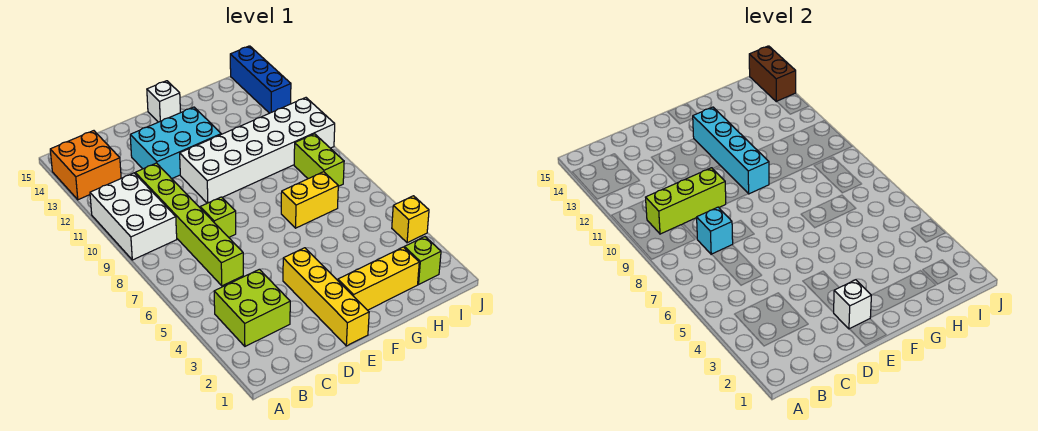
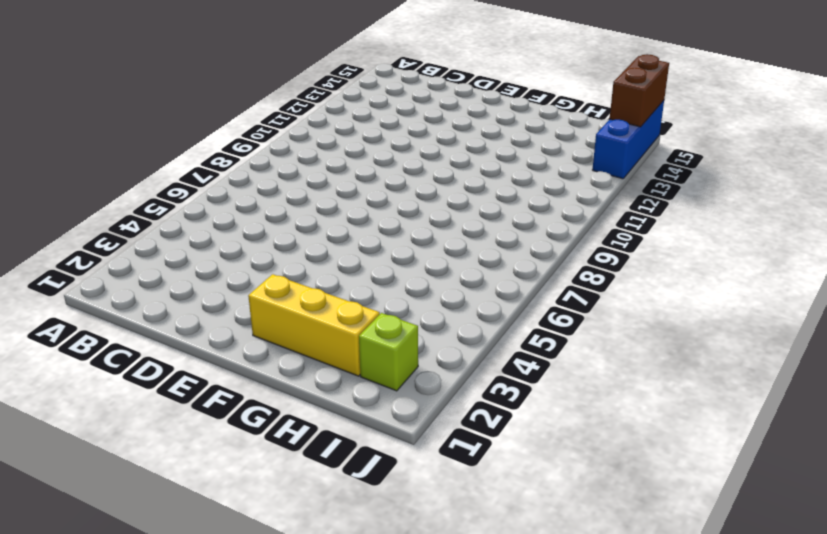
none -> white brick A9:B11 level 1
none -> orange brick A13:B14 level 1
none -> lime brick B3:C4 level 1

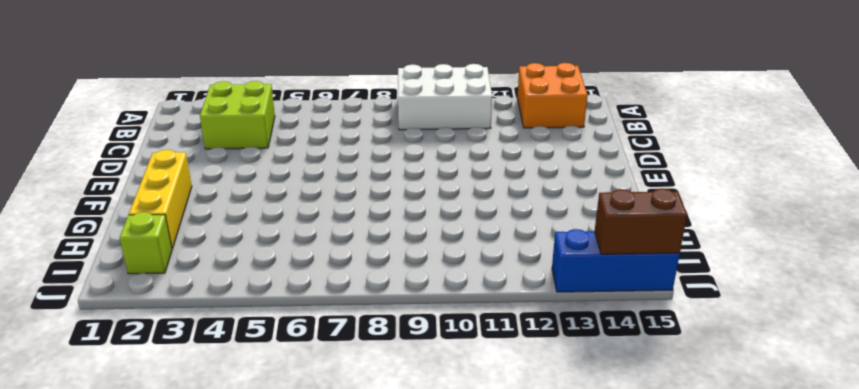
none -> lime brick C6:C11 level 1
none -> lime brick D8 level 1
none -> cyan brick D12:F13 level 1

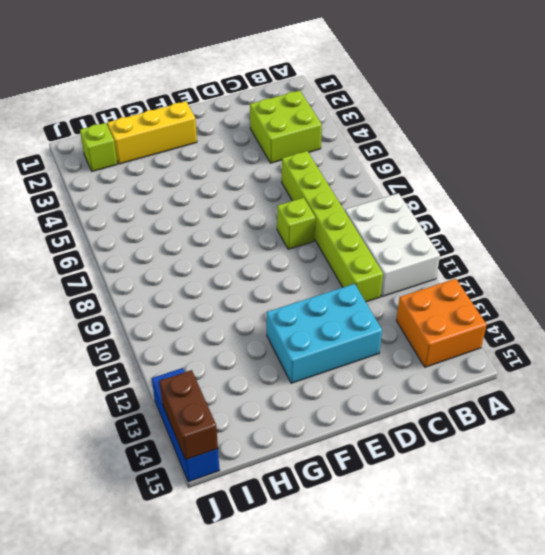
none -> yellow brick E1:E4 level 1
none -> white brick E10:J11 level 1
none -> white brick F15 level 1

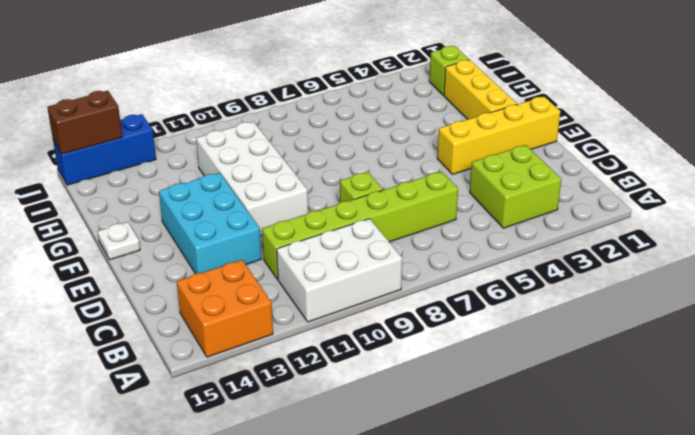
white brick E10:H11 level 1 -> white brick E10:J11 level 1
white plate F15 level 1 -> white brick F15 level 1
none -> yellow brick G7:H7 level 1
none -> lime brick I8:I9 level 1
none -> yellow brick J4 level 1

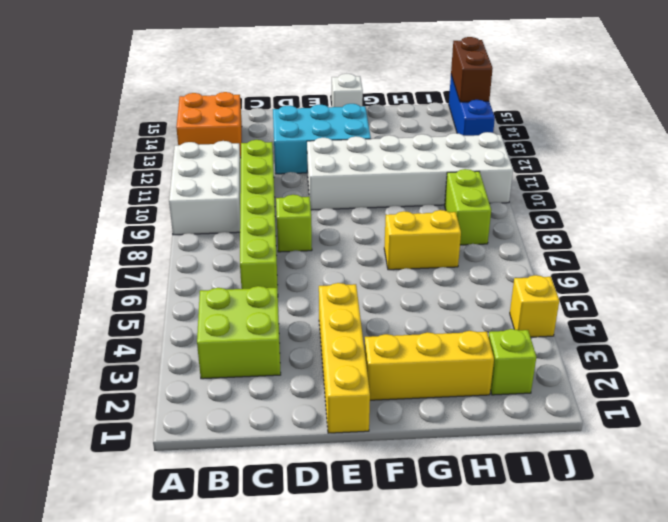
none -> lime brick B10:D10 level 2
none -> cyan brick C8 level 2
none -> white brick E2 level 2

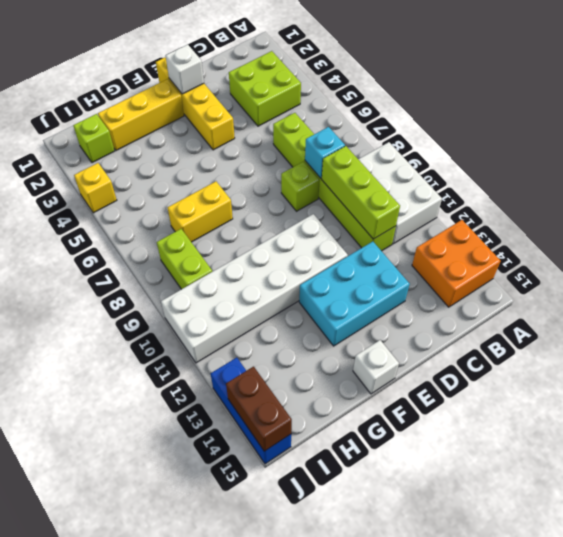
lime brick C9:C11 level 2 -> lime brick B10:D10 level 2
none -> cyan brick F10:F13 level 2

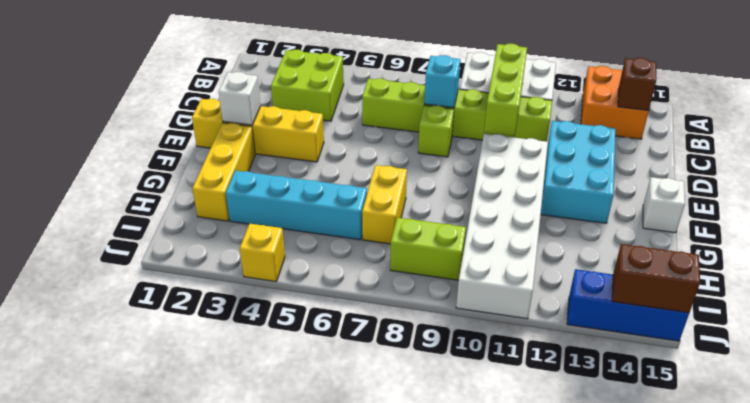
brown brick B14 level 2 -> none
cyan brick H3:H6 level 1 -> cyan brick F10:F13 level 2
none -> lime brick I2 level 1

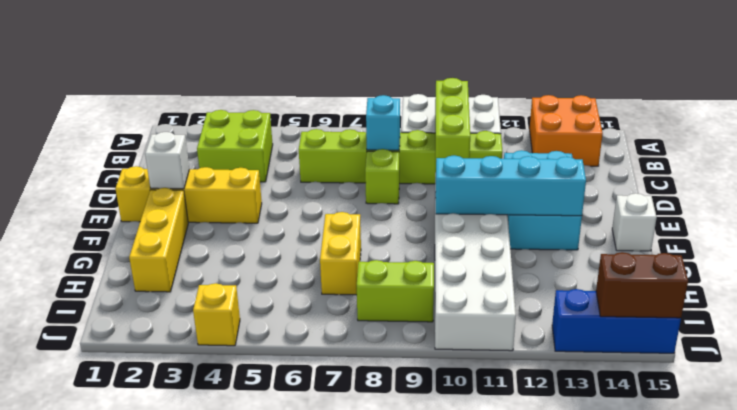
none -> lime brick I2 level 1

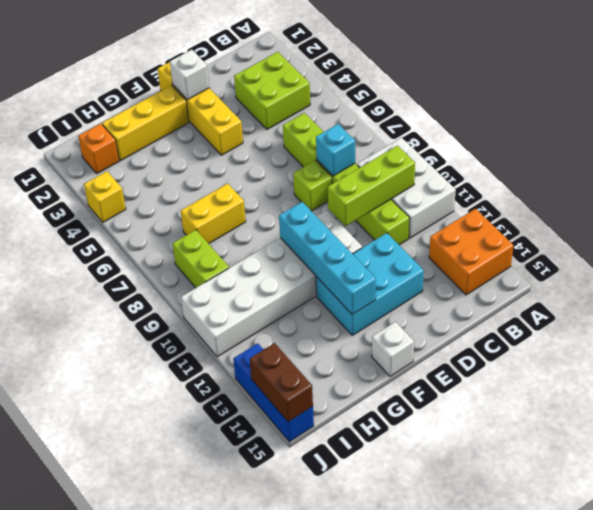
orange brick I2 level 1 -> lime brick I2 level 1

